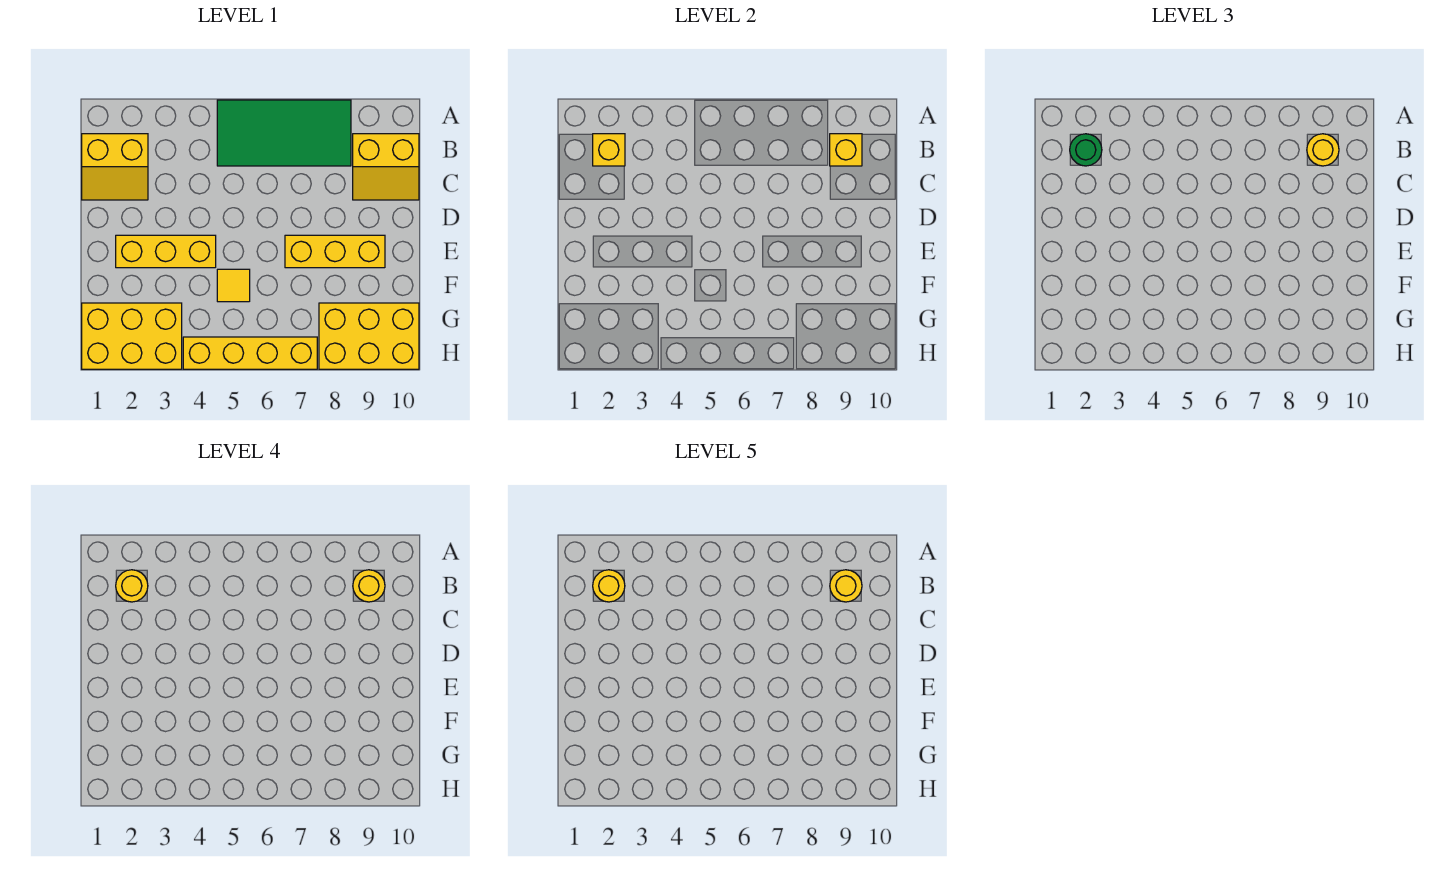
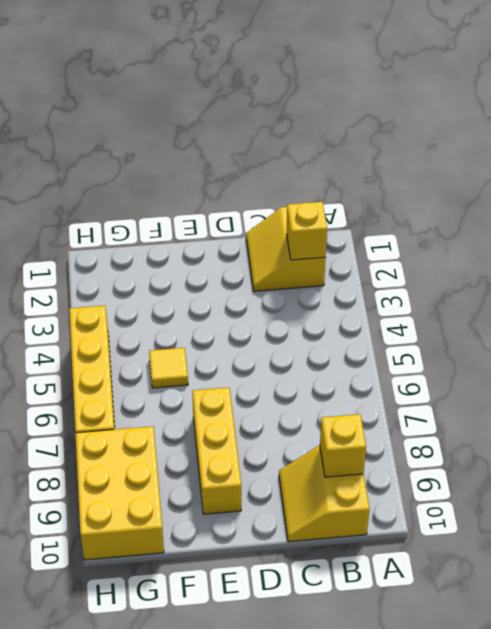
none -> green tile A5:B8 level 1
none -> yellow brick E2:E4 level 1
none -> yellow brick G1:H3 level 1

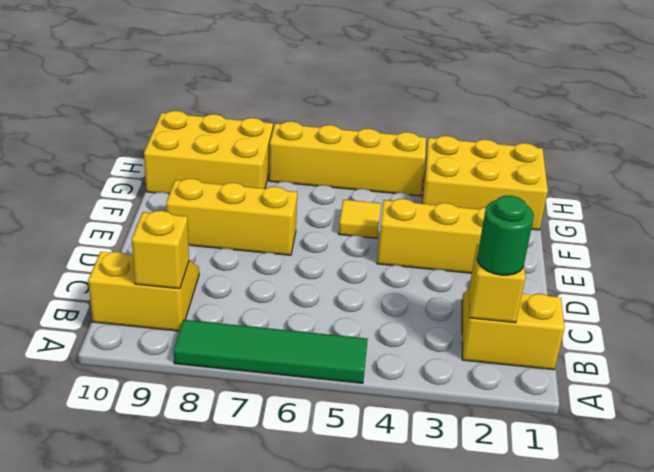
green tile A5:A8 level 1 -> green tile A5:B8 level 1
none -> yellow round brick B9 level 3
none -> yellow round brick B2 level 4
none -> yellow round brick B9 level 4

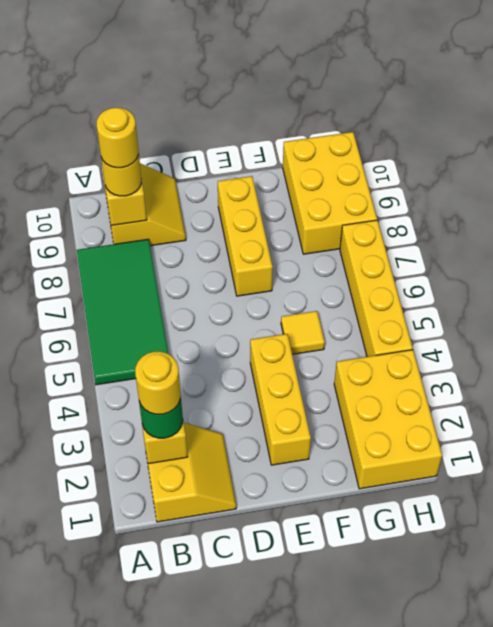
none -> yellow round brick B2 level 5
none -> yellow round brick B9 level 5

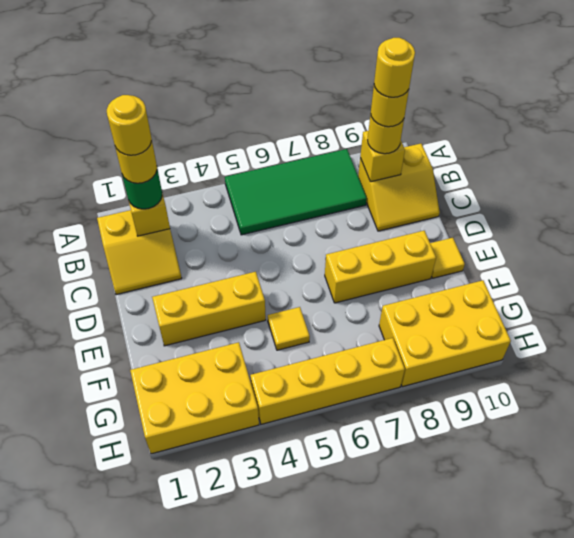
yellow tile E10 level 1 -> none

